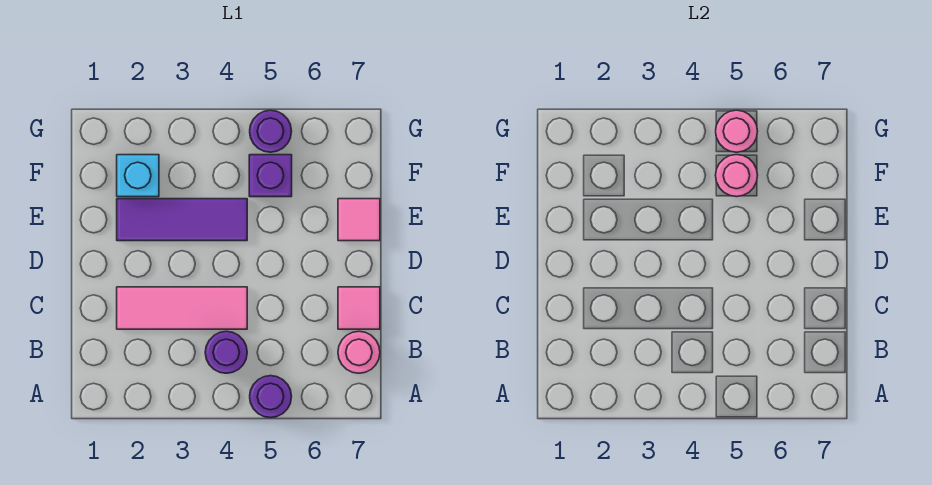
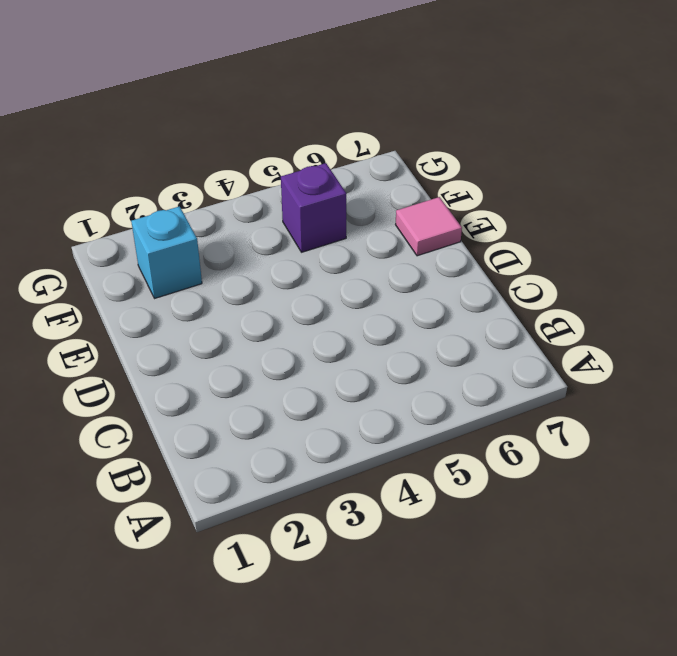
none -> purple round brick A5 level 1
none -> purple round brick B4 level 1
none -> pink round brick B7 level 1

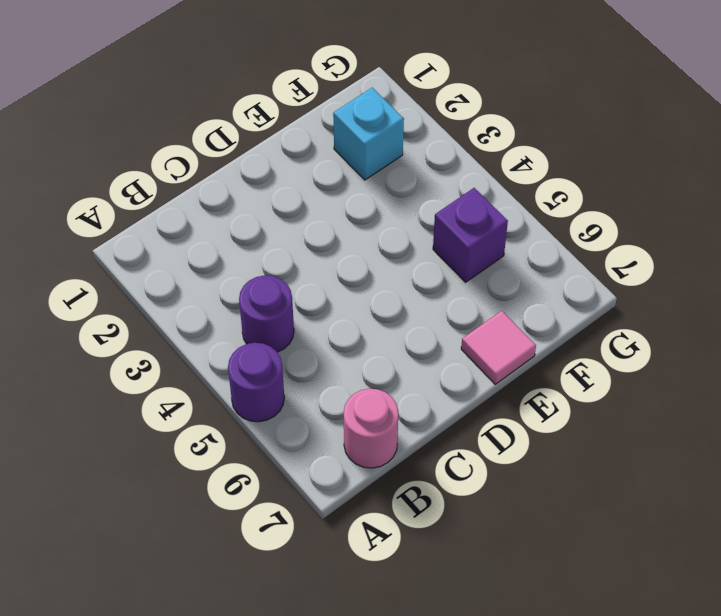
none -> pink tile C2:C4 level 1
none -> pink tile C7 level 1
none -> purple tile E2:E4 level 1

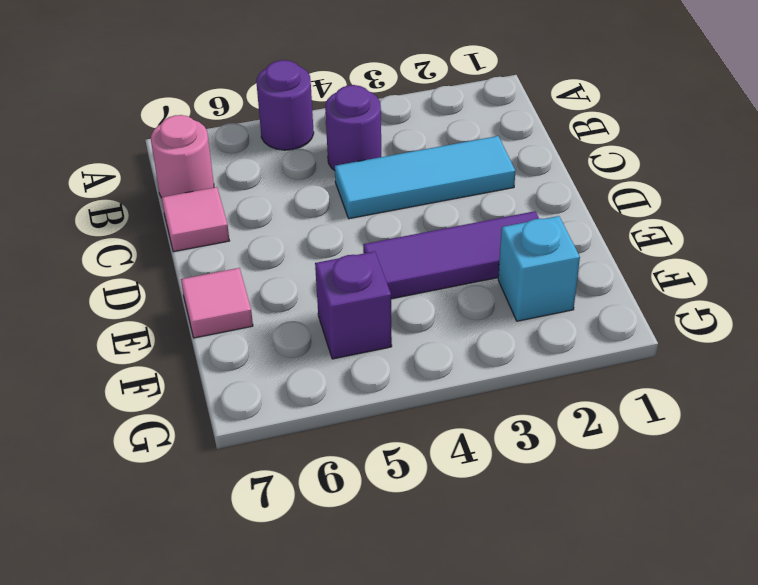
cyan tile C2:C4 level 1 -> pink tile C2:C4 level 1
none -> purple round brick G5 level 1
none -> pink round brick F5 level 2
none -> pink round brick G5 level 2

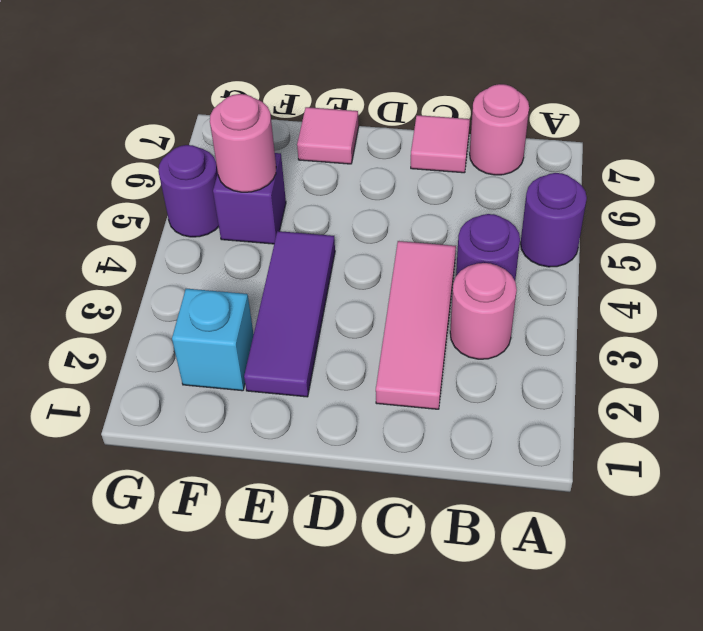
pink round brick B3 level 1 -> pink round brick G5 level 2

